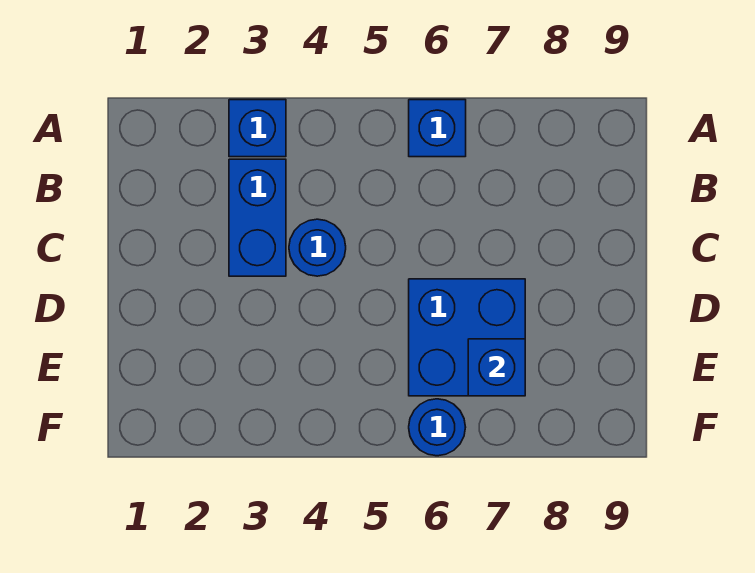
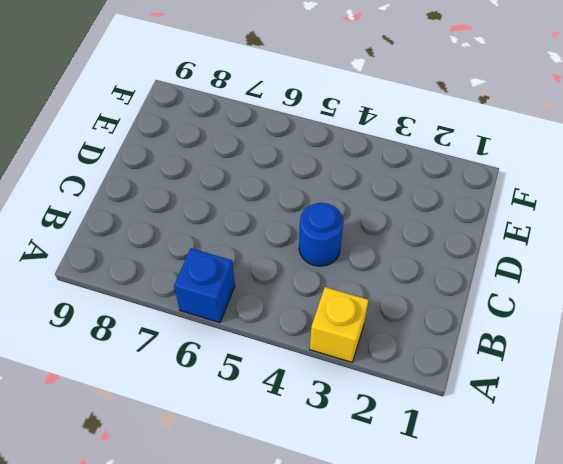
yellow brick A3 level 1 -> blue brick A3 level 1
none -> blue brick B3:C3 level 1
none -> blue brick D6:E7 level 1

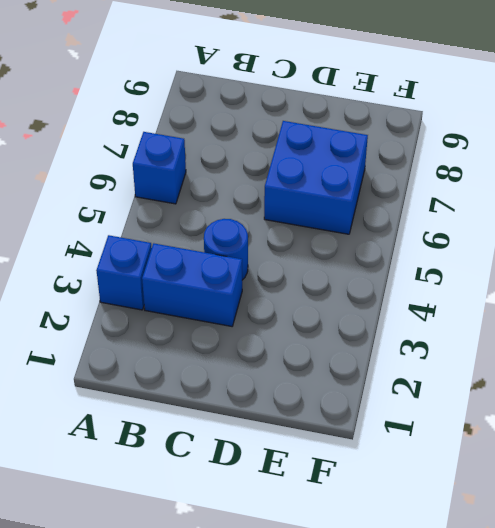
none -> blue round brick F6 level 1
none -> blue brick E7 level 2

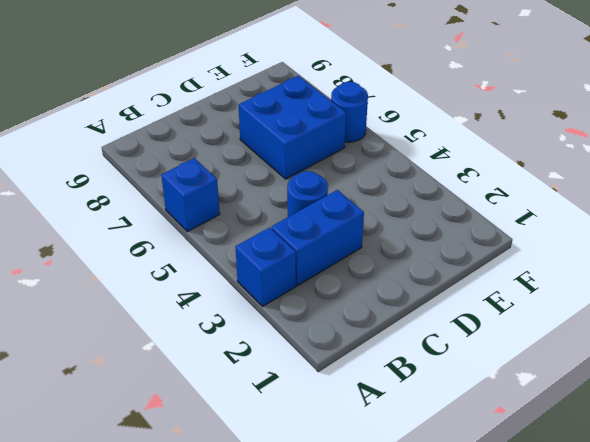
none -> blue brick E7 level 2

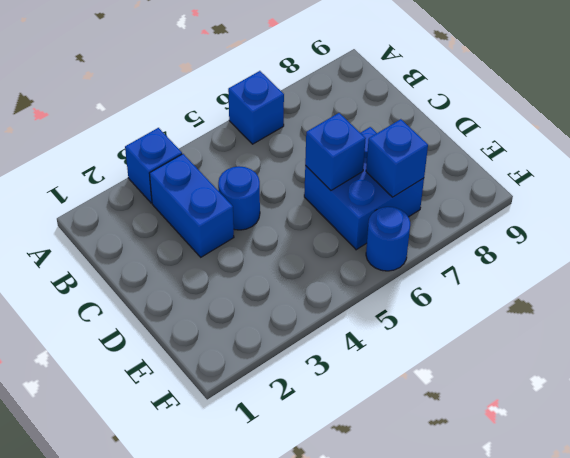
blue brick D6 level 2 -> none

